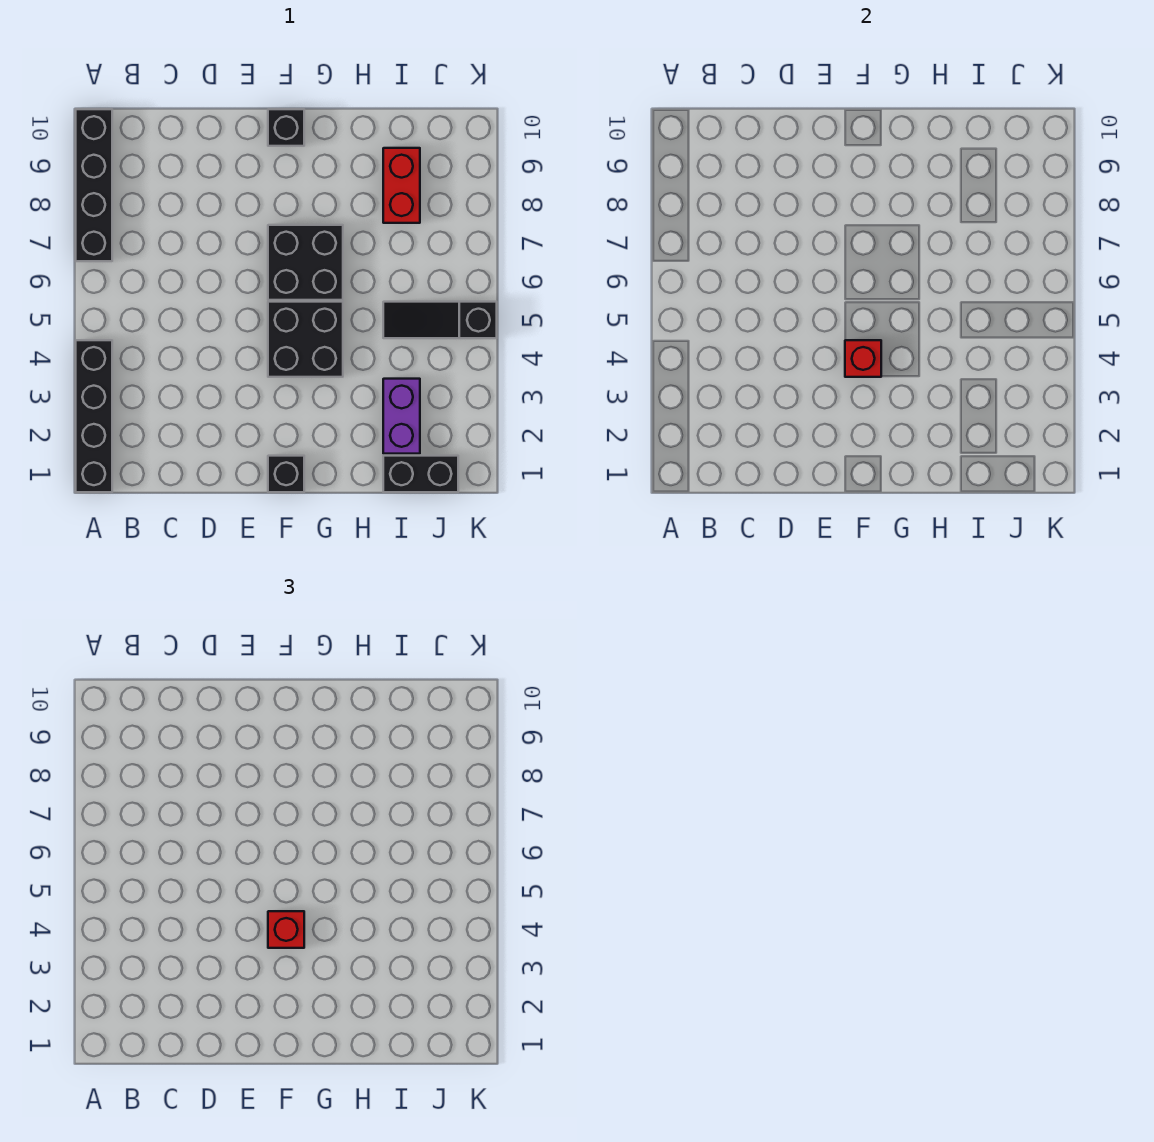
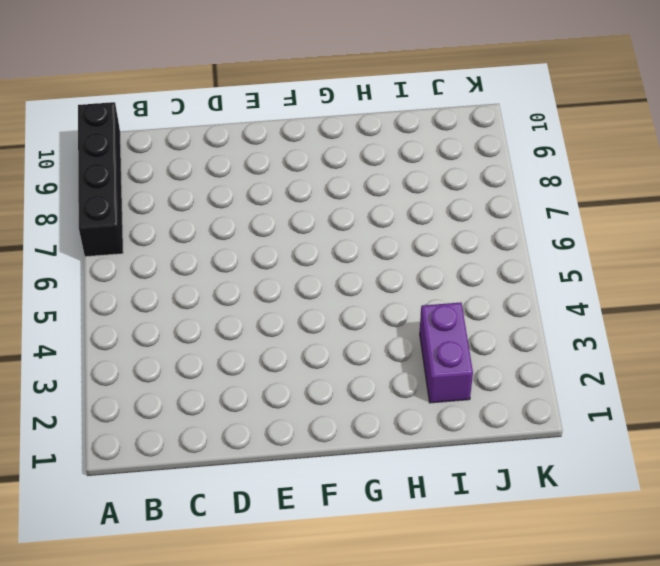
none -> black brick A1:A4 level 1
none -> black brick F1 level 1
none -> black brick F4:G5 level 1

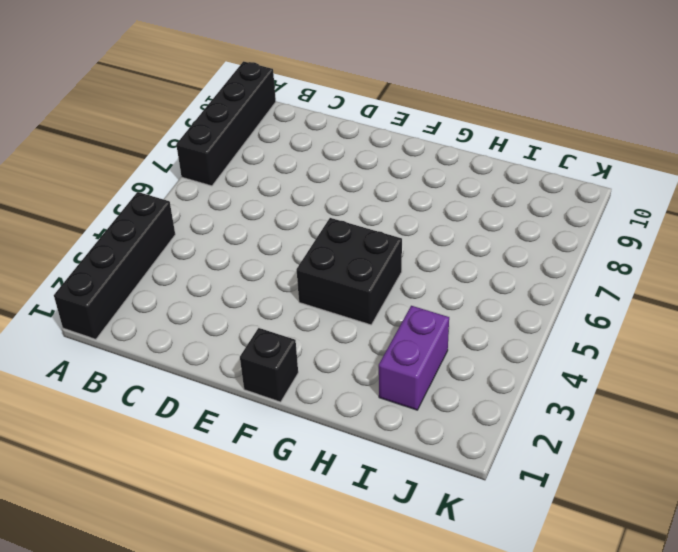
none -> black brick F6:G7 level 1
none -> black brick F10 level 1
none -> black brick I1:J1 level 1

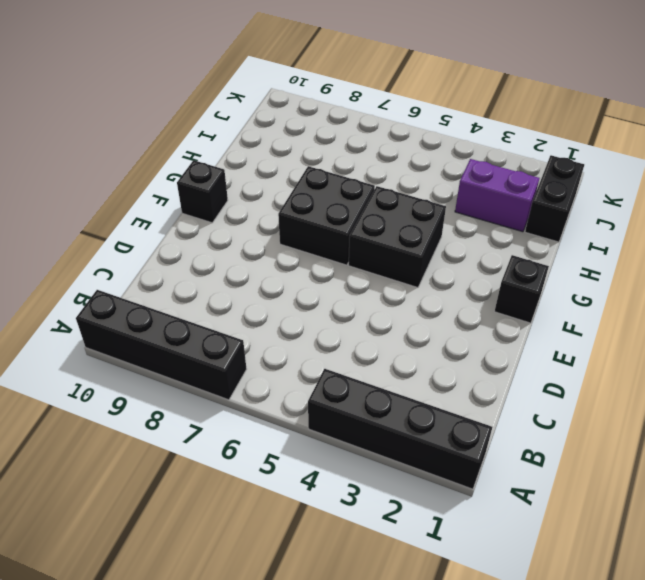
none -> black slope I5:K5 level 1 top K
none -> red brick I8:I9 level 1
none -> red brick F4 level 2

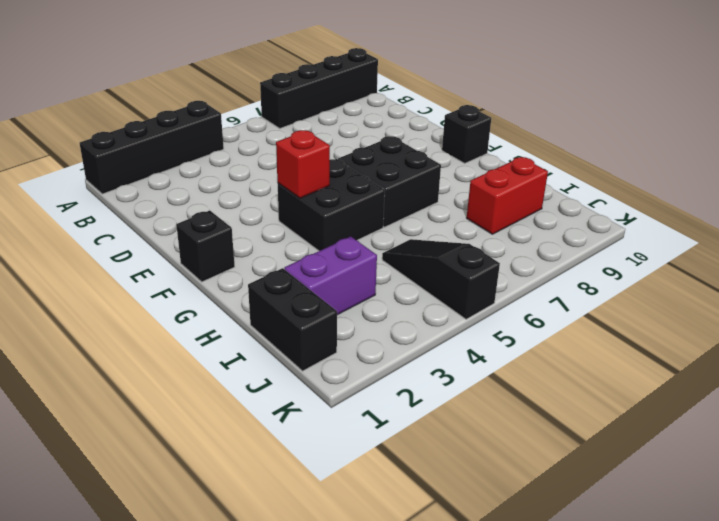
none -> red brick F4 level 3

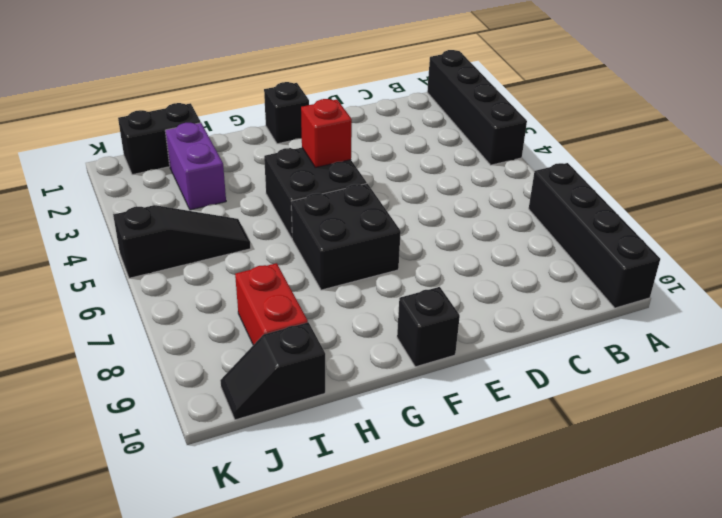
black slope I10:J10 level 1 top I -> none
none -> red brick F4 level 3

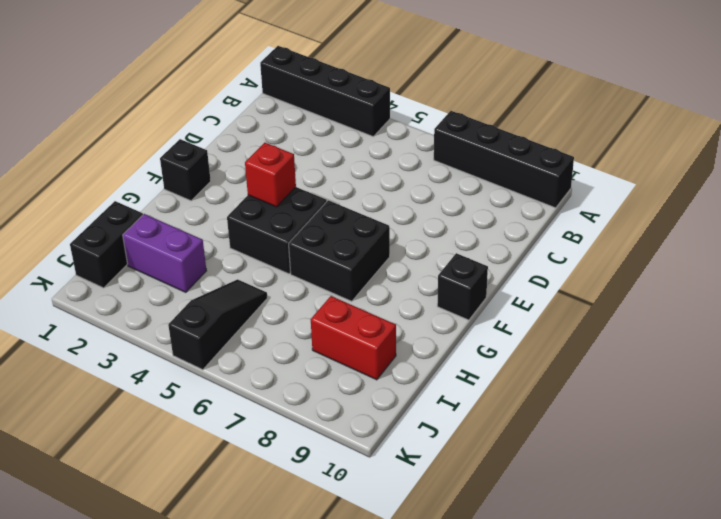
none -> red brick F4 level 3

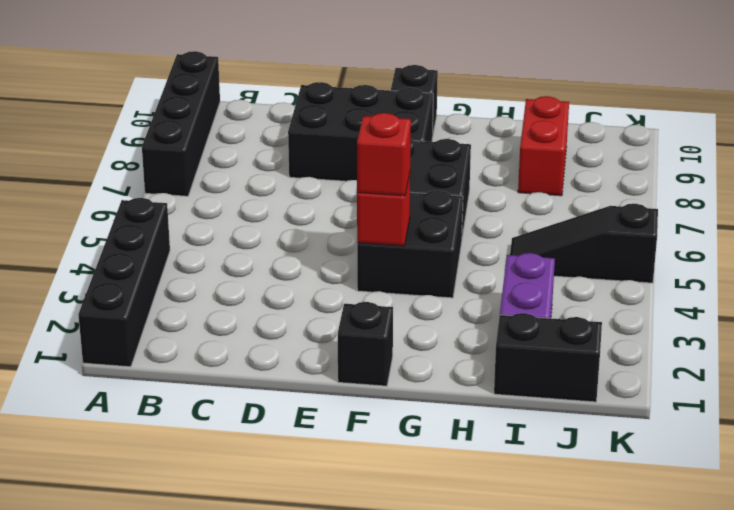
black brick D8:F9 level 1 -> none

